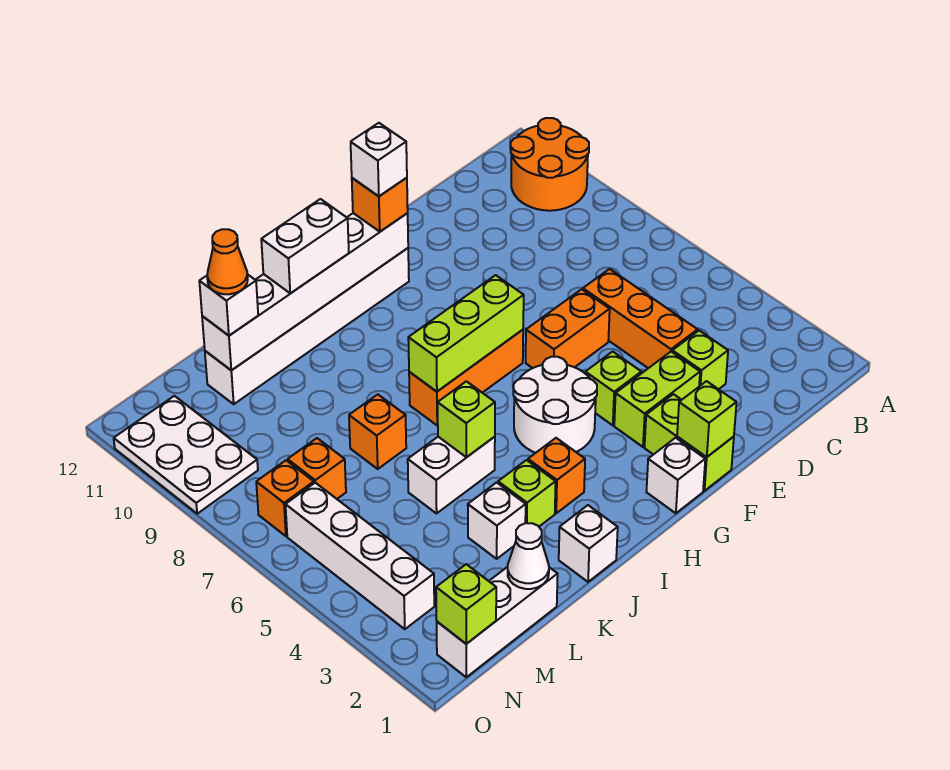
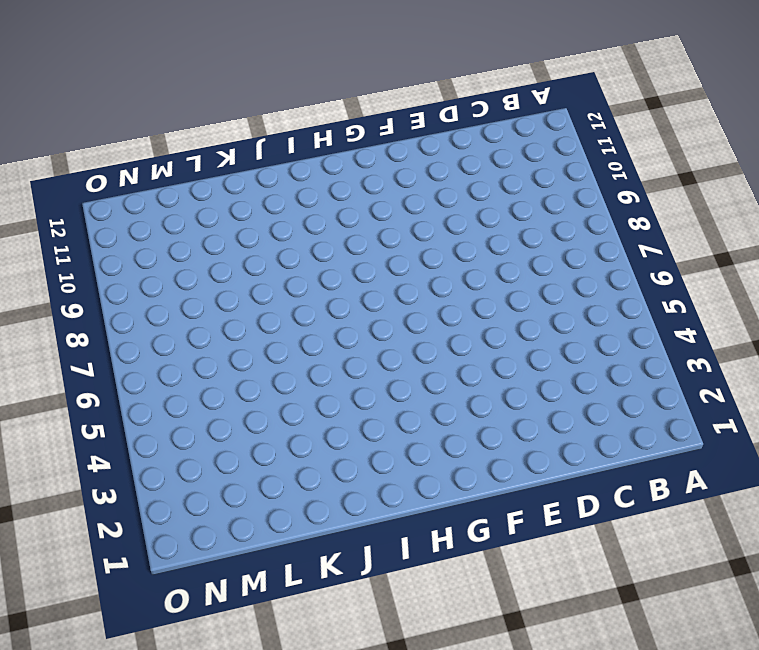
none -> orange round brick A10:B11 level 1
none -> lime brick D3 level 1
none -> orange brick D4:D6 level 1
none -> lime brick E3:F3 level 1

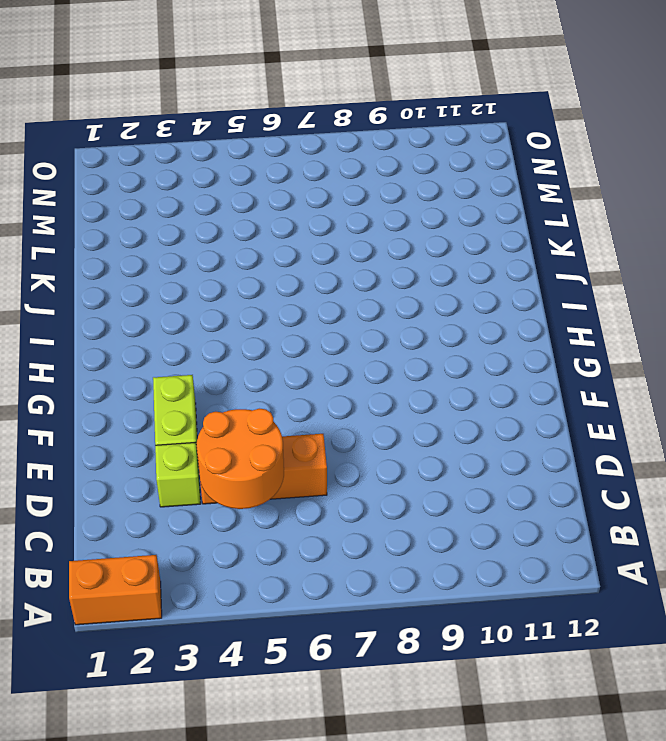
orange brick A1:A2 level 1 -> orange brick E6:F6 level 1
orange round brick C4:D5 level 2 -> orange round brick A10:B11 level 1
none -> lime brick F1:F2 level 1
none -> lime brick F4 level 1
none -> white brick G1 level 1
none -> white round brick G4:H5 level 1

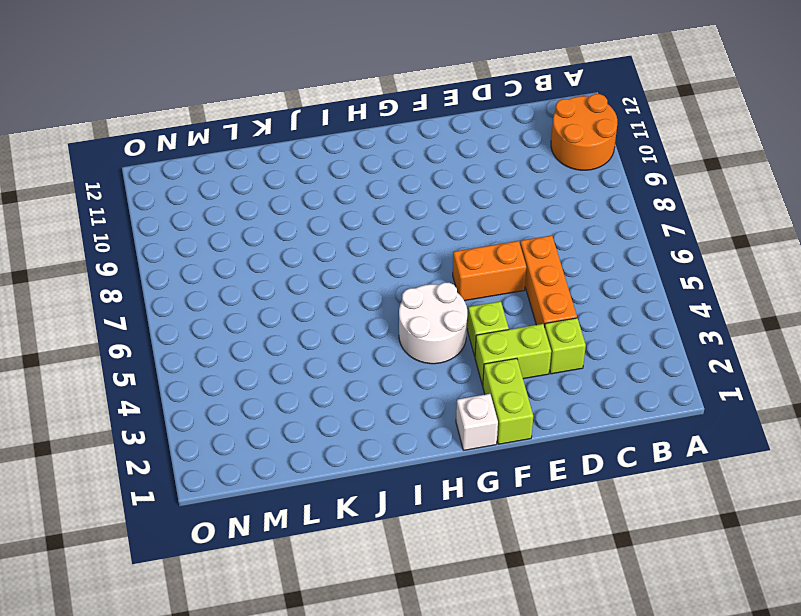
none -> orange brick G7:I7 level 1
none -> white brick G11:L11 level 1
none -> orange brick I3 level 1
none -> white brick J1 level 1

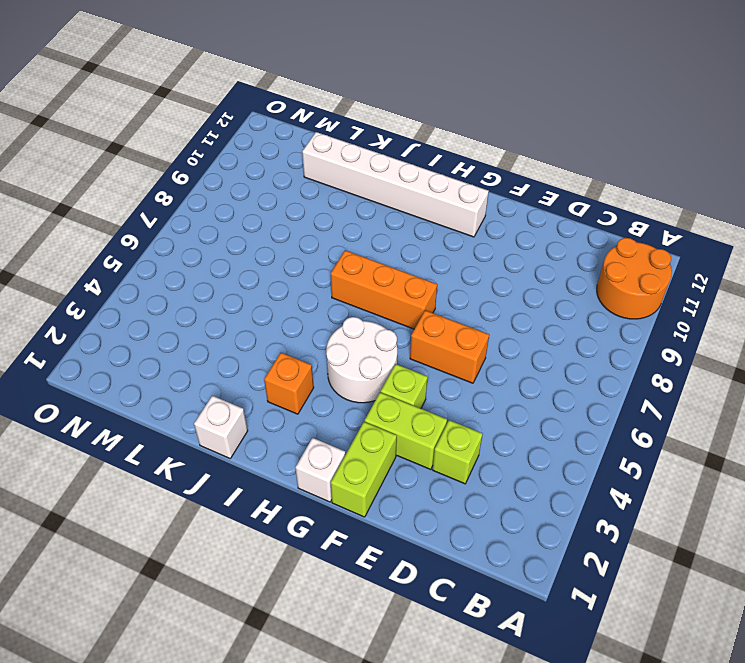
none -> orange brick D4:D6 level 1
none -> lime brick J3 level 1
none -> white brick J5:K5 level 1
none -> white brick K3 level 1

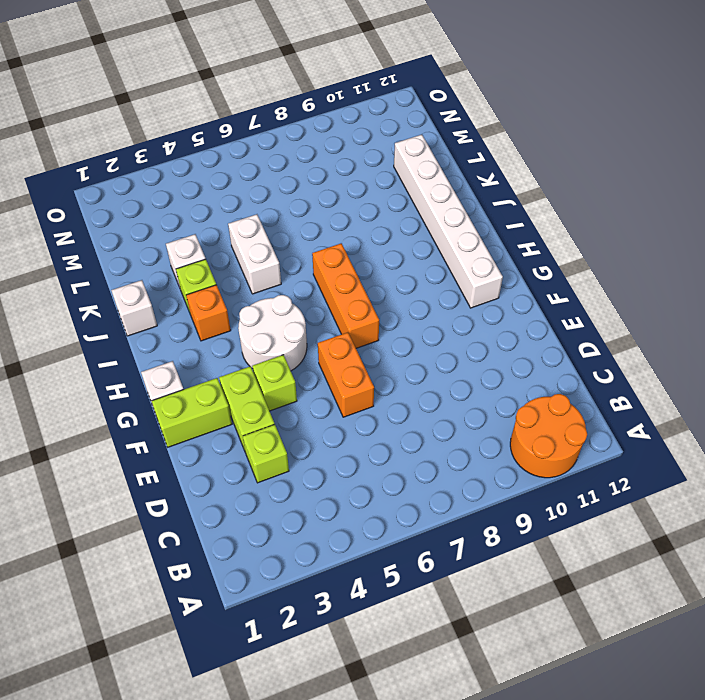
none -> orange brick D4:D6 level 1
none -> orange brick K7 level 1
none -> white brick L1:N1 level 1
none -> orange brick M7 level 1

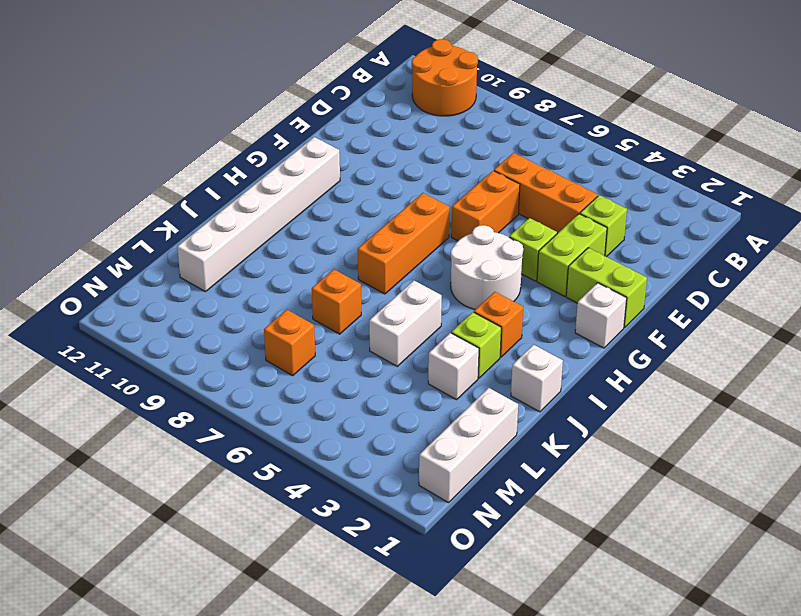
none -> white brick N3:N6 level 1
none -> orange brick N7 level 1
none -> white plate N9:O11 level 1
none -> lime brick F1 level 2

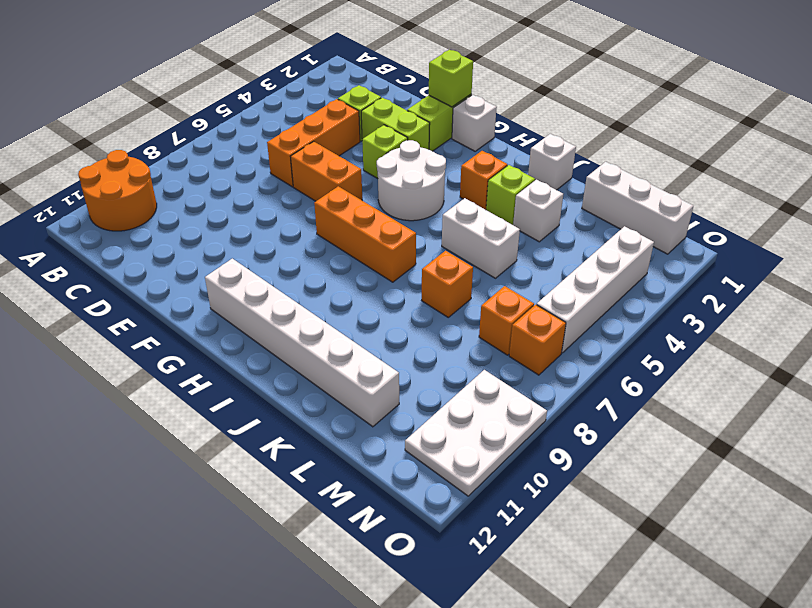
none -> lime brick G7:I7 level 2
none -> white brick G11:L11 level 2
none -> lime brick J5 level 2
none -> white cone L1 level 2

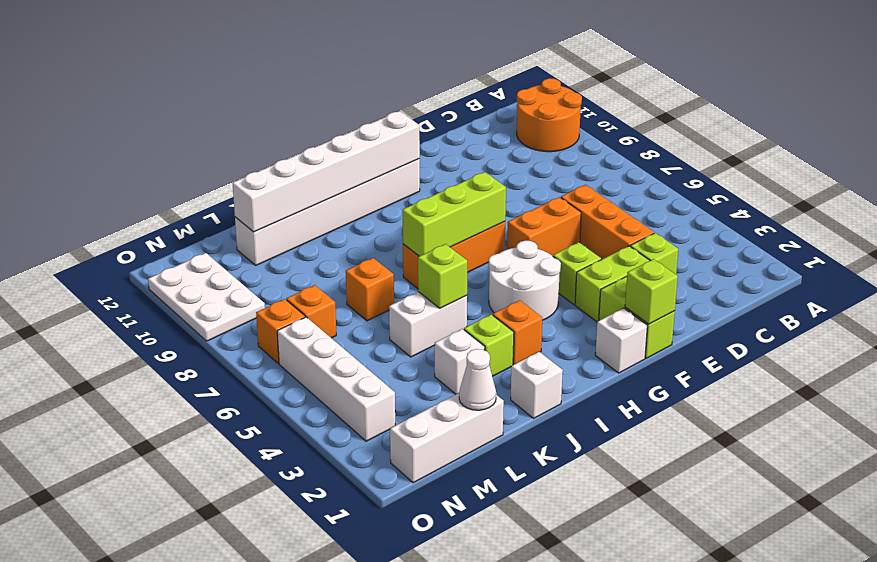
none -> lime brick N1 level 2
none -> orange brick G11 level 3
none -> white brick I11:J11 level 3
none -> white brick L11 level 3

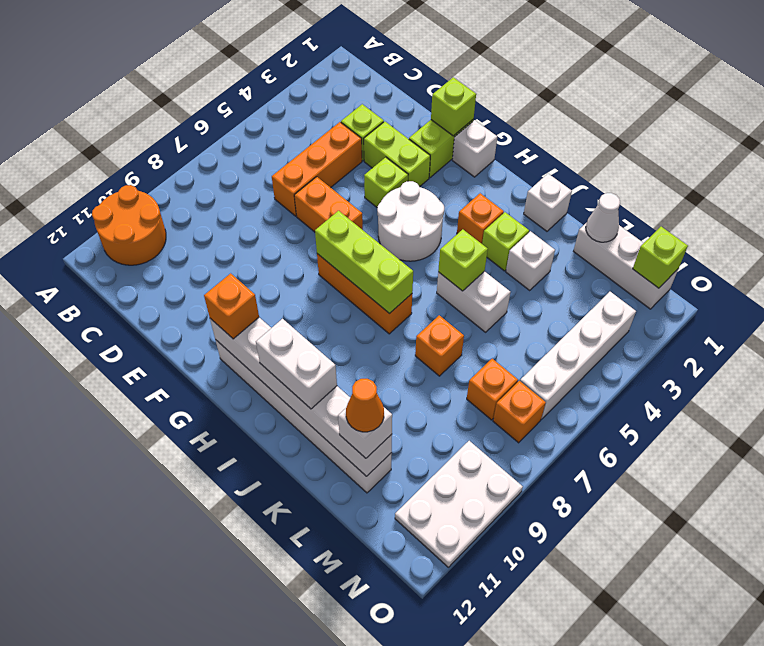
none -> white brick G11 level 4

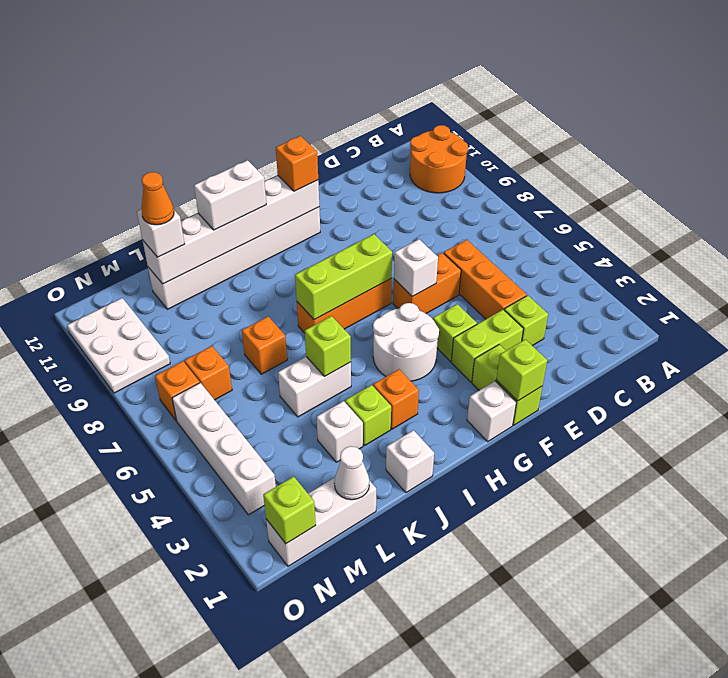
white brick F6 level 2 -> white brick G11 level 4

